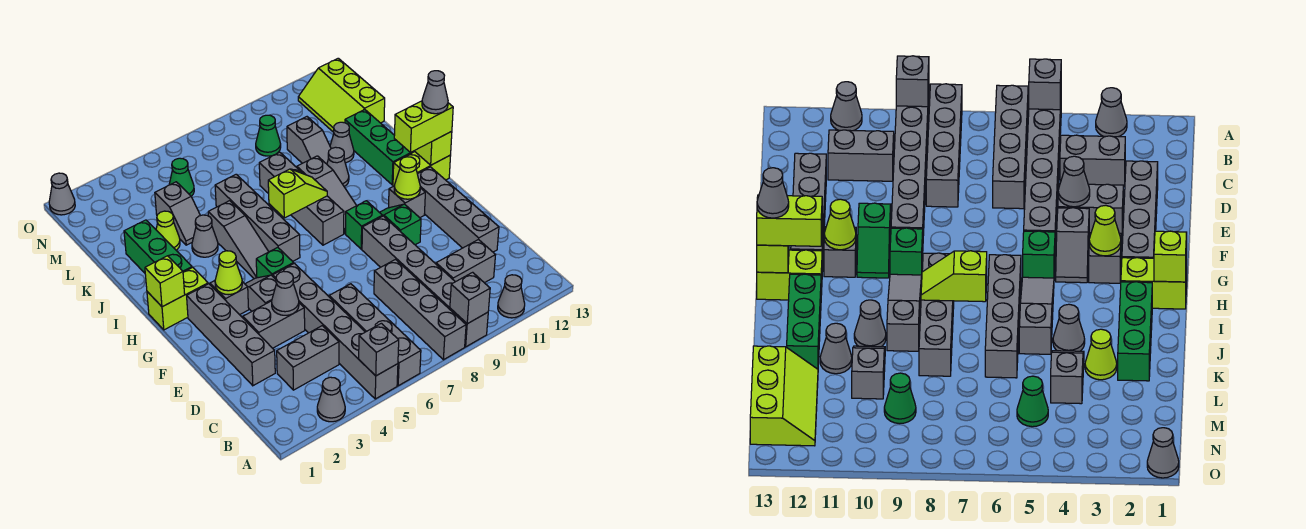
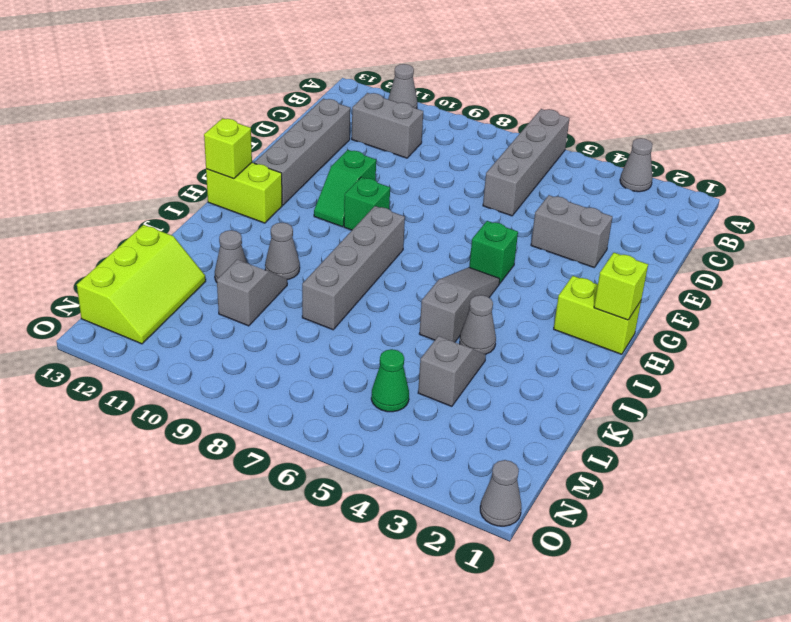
none -> grey brick A5:F5 level 1
none -> grey brick A8:D8 level 1
none -> grey brick A9:F9 level 1
none -> grey brick C3:C4 level 1

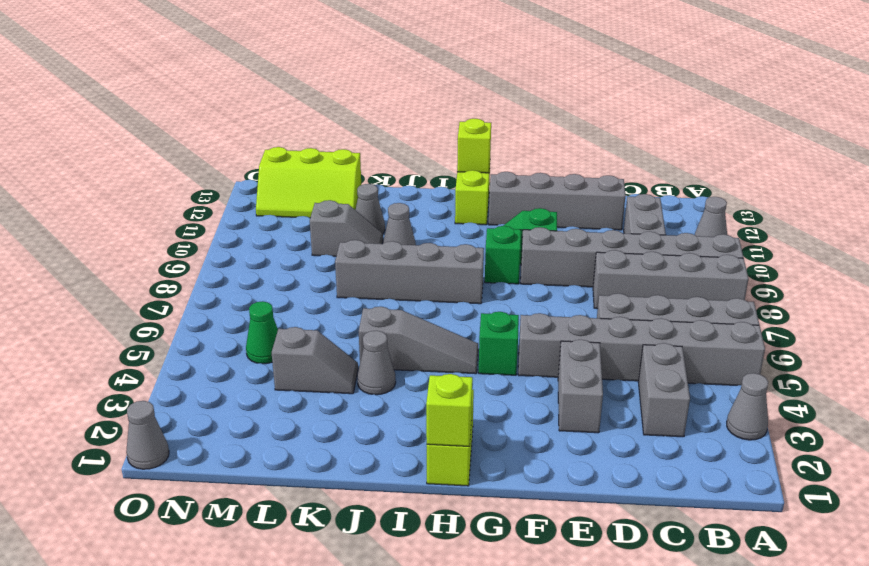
none -> grey brick D2:G2 level 1
none -> grey slope F4:G4 level 1 top F
none -> grey brick G3 level 1
none -> grey brick G11 level 1

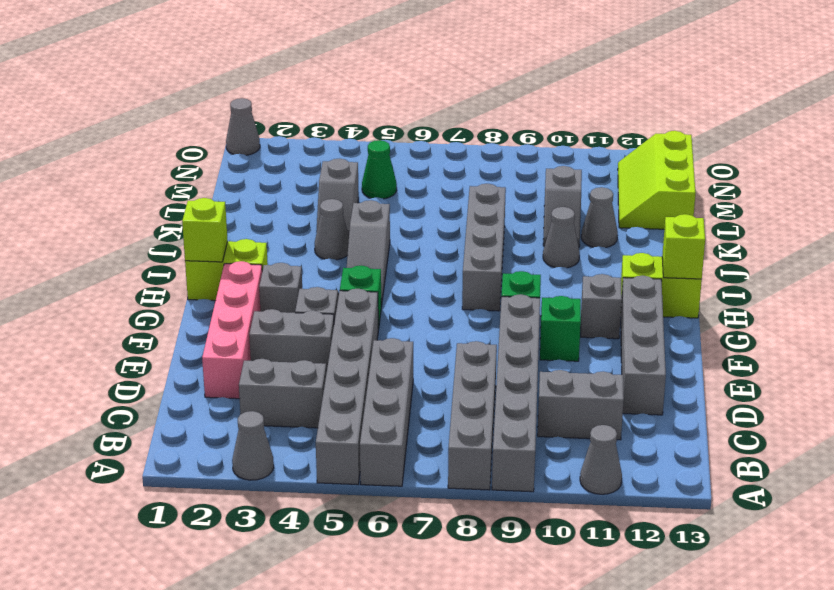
pink brick D2:G2 level 1 -> grey brick D2:G2 level 1
none -> grey brick H6:K6 level 1
none -> grey slope H9:J9 level 1 top J
none -> green brick I2:K2 level 1
none -> green brick I12:K12 level 1

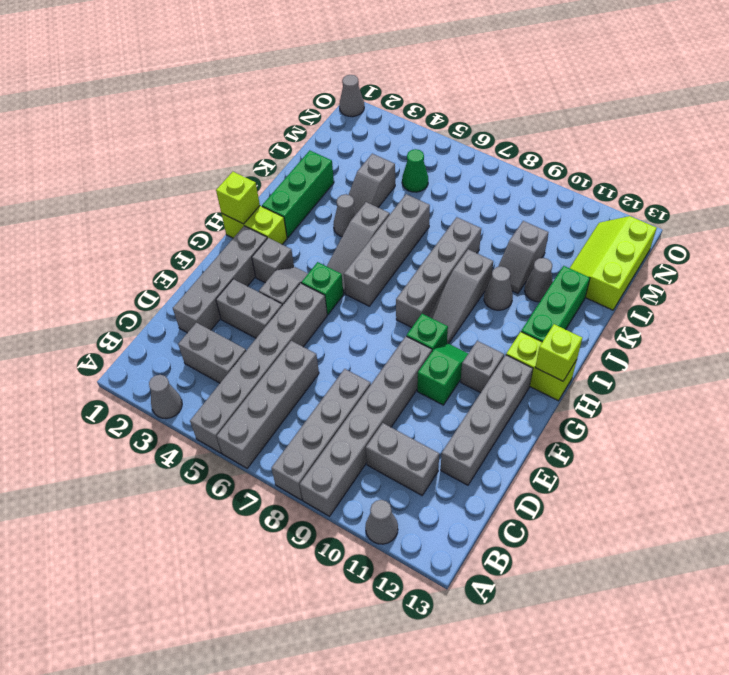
none -> lime cone K3 level 1
none -> green cone M9 level 1
none -> grey brick A5 level 2
none -> grey brick A9 level 2

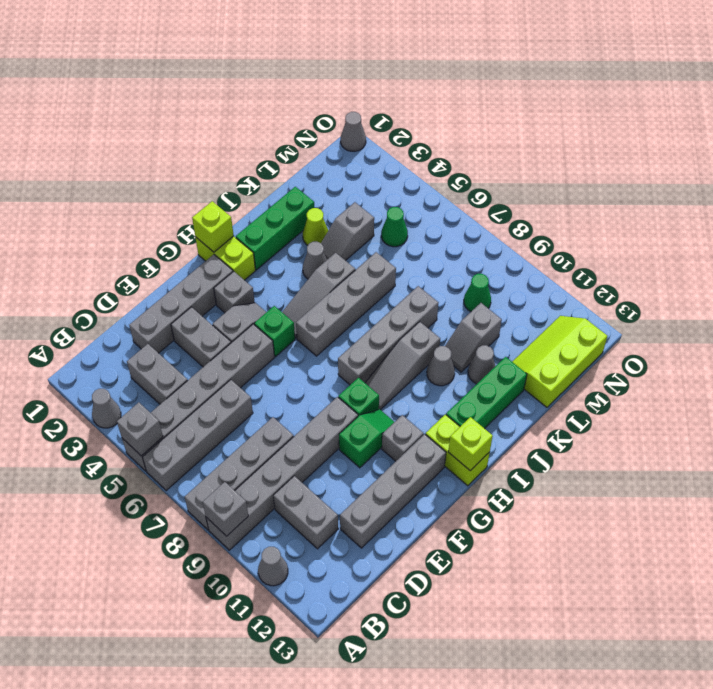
none -> grey cone E4 level 2
none -> lime cone G3 level 2
none -> lime cone G11 level 2
none -> lime slope I7:I8 level 2 top 7

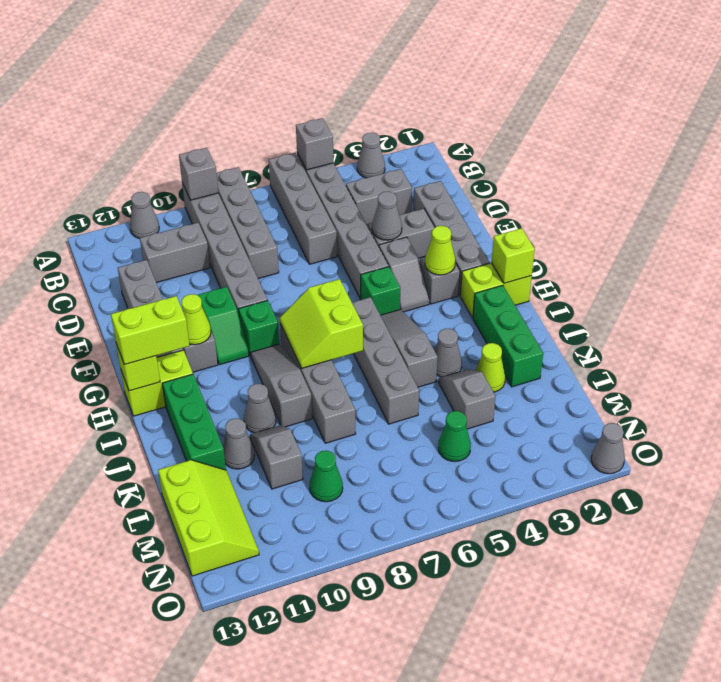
lime slope H7:I8 level 2 top 7 -> lime slope I7:I8 level 2 top 7
none -> grey cone H13 level 4

